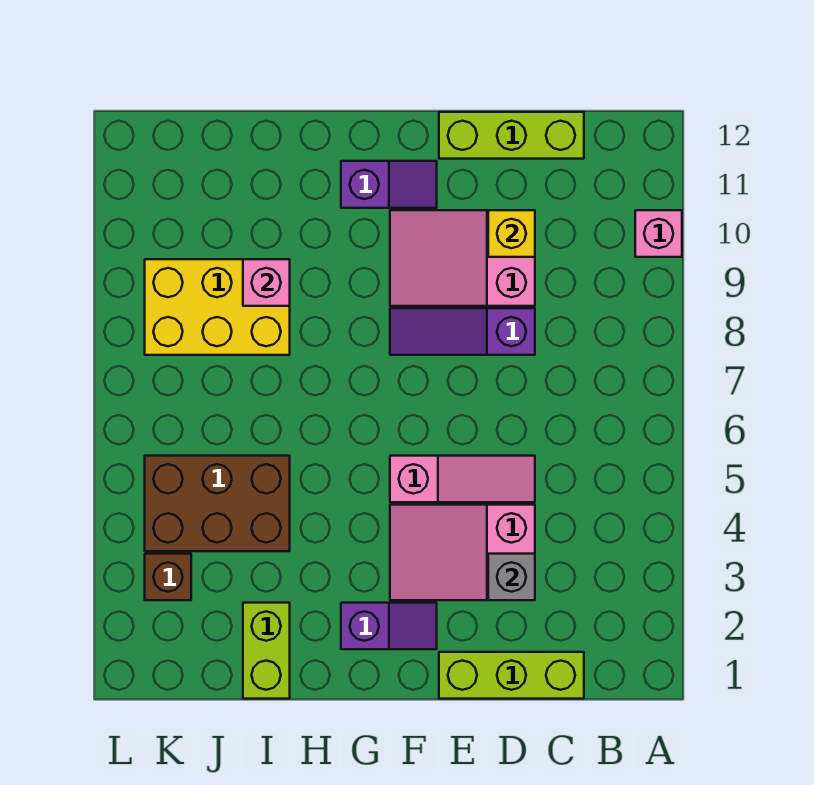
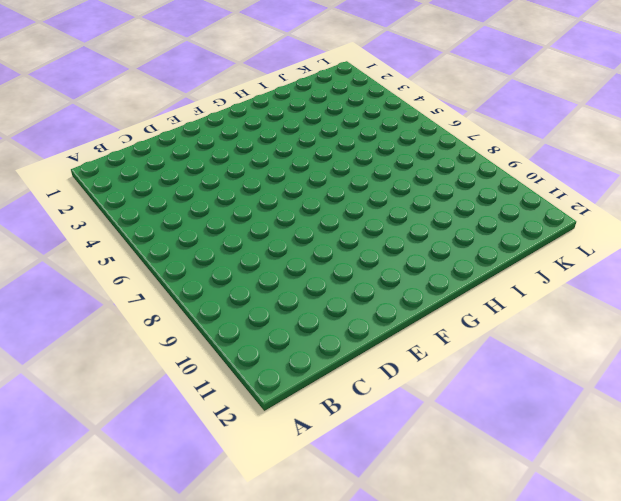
none -> pink brick A10 level 1
none -> lime brick C1:E1 level 1
none -> lime brick C12:E12 level 1

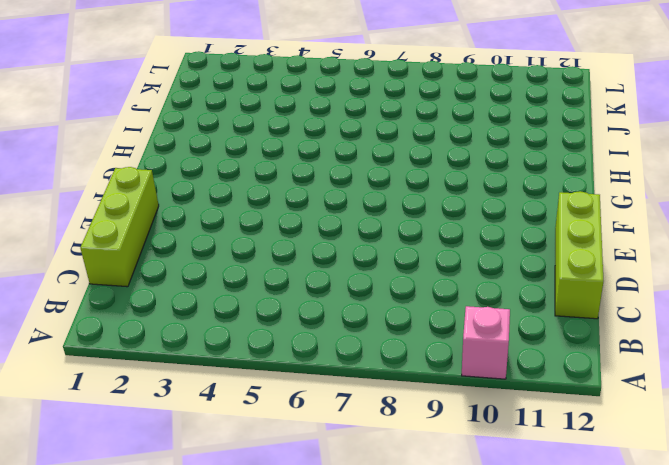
none -> pink slope D3:F4 level 1 top D
none -> pink slope D5:F5 level 1 top F
none -> purple slope D8:F8 level 1 top D

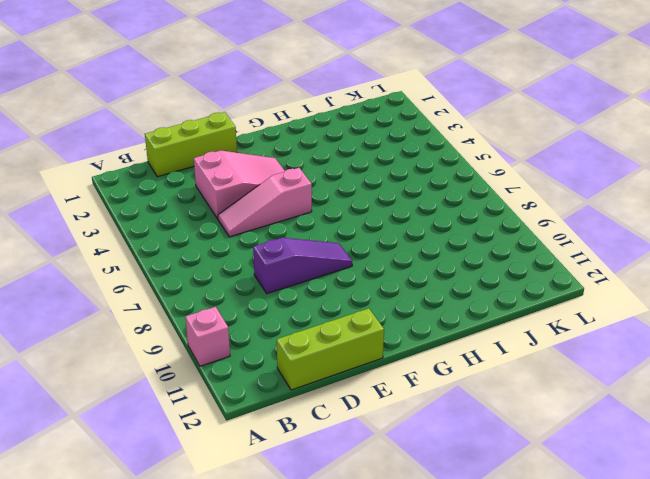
none -> pink slope D9:F10 level 1 top D
none -> purple slope F2:G2 level 1 top G
none -> purple slope F11:G11 level 1 top G

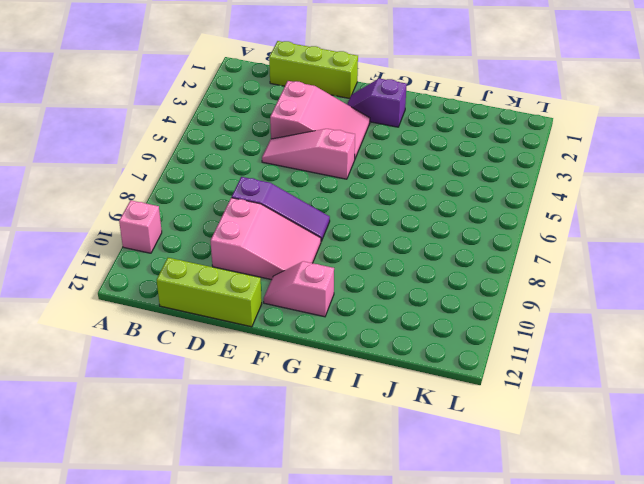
pink slope F11:G11 level 1 top G -> purple slope F11:G11 level 1 top G
none -> lime brick I1:I2 level 1
none -> brown brick I4:K5 level 1
none -> yellow brick I8:K9 level 1

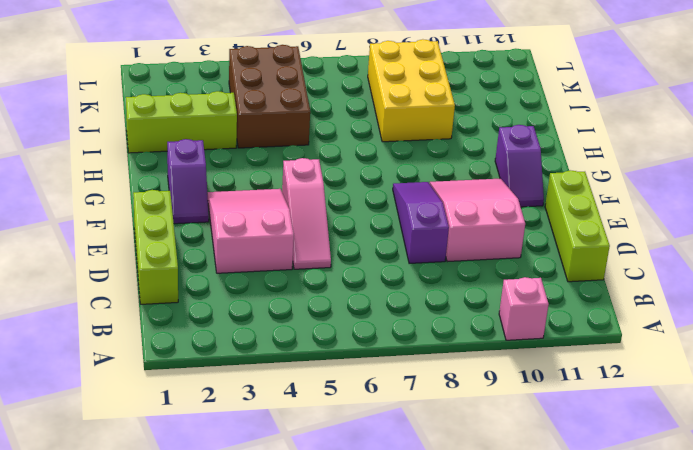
lime brick I1:I3 level 1 -> lime brick I1:I2 level 1
none -> brown brick K3 level 1
none -> grey brick D3 level 2
none -> yellow brick D10 level 2

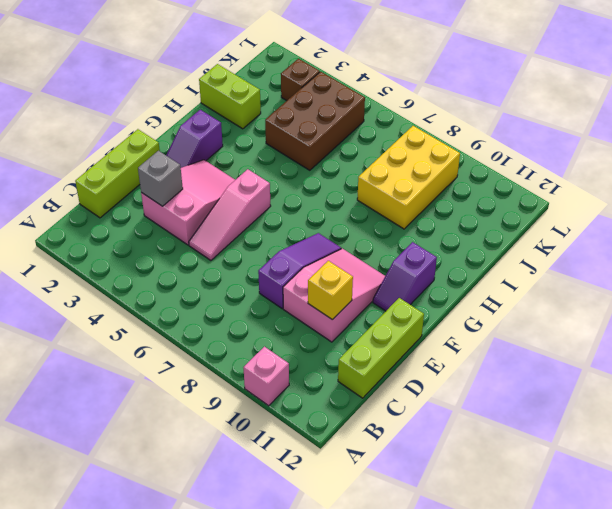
none -> pink brick I9 level 2

